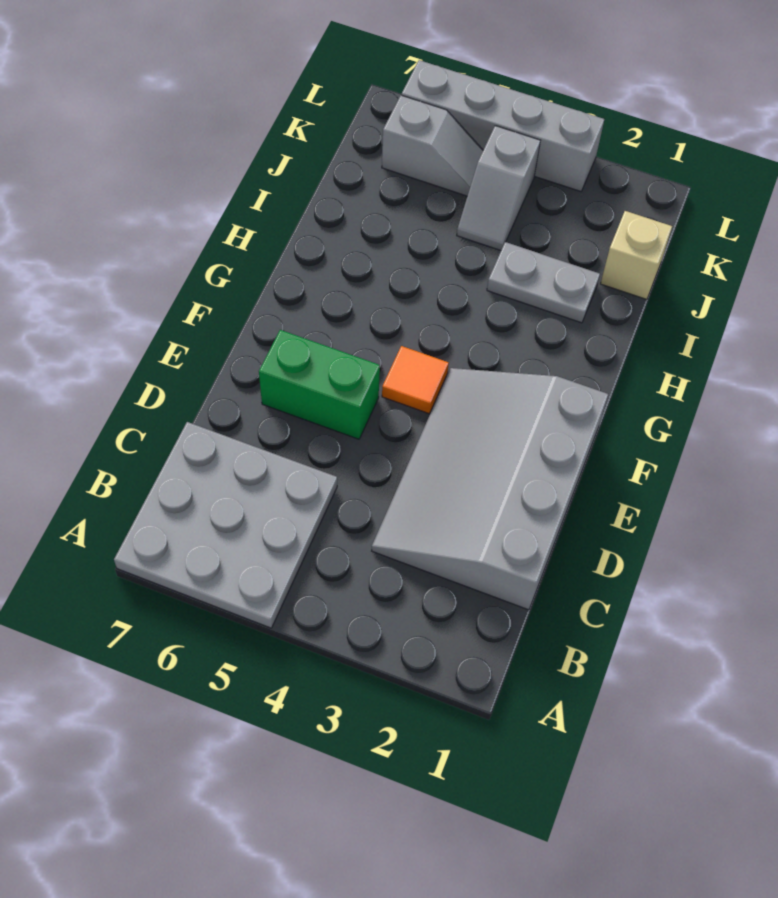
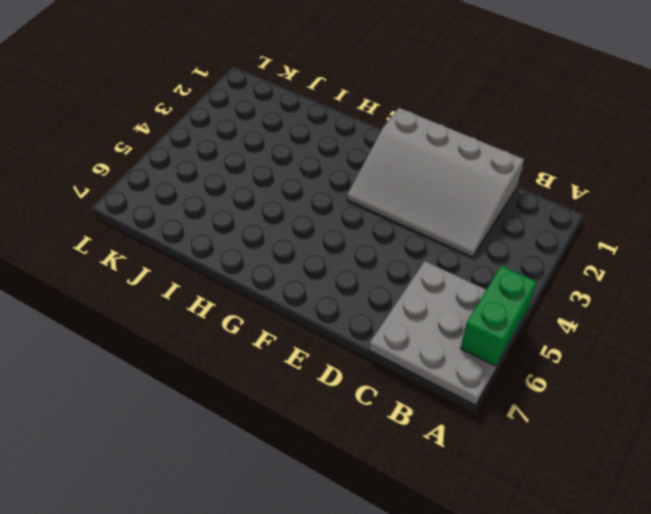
green brick A5:A6 level 2 -> green brick E5:E6 level 1
none -> orange tile F4 level 1
none -> grey plate I2:I3 level 1

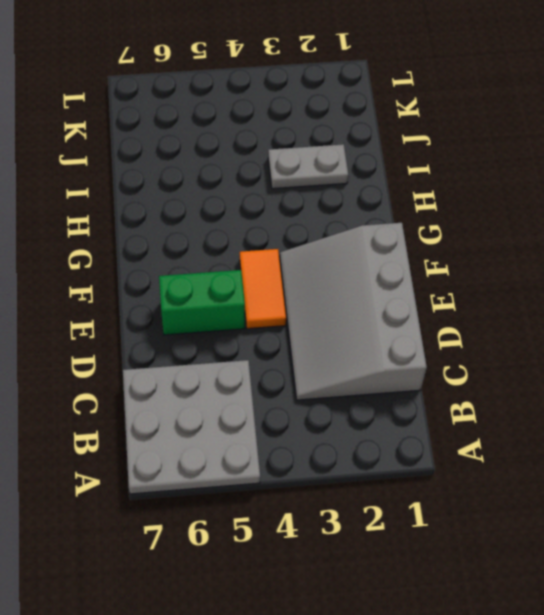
orange tile E4:F4 level 1 -> orange tile F4 level 1
none -> tan brick J1 level 1
none -> grey slope J4:K4 level 1 top K

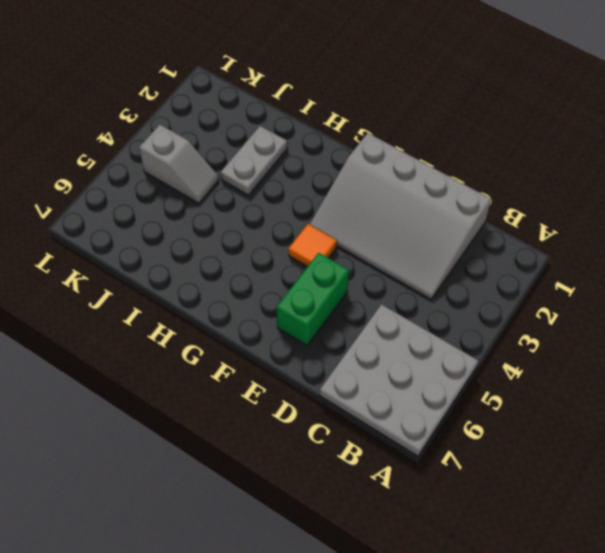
none -> tan brick J1 level 1
none -> grey slope K5:K6 level 1 top 6

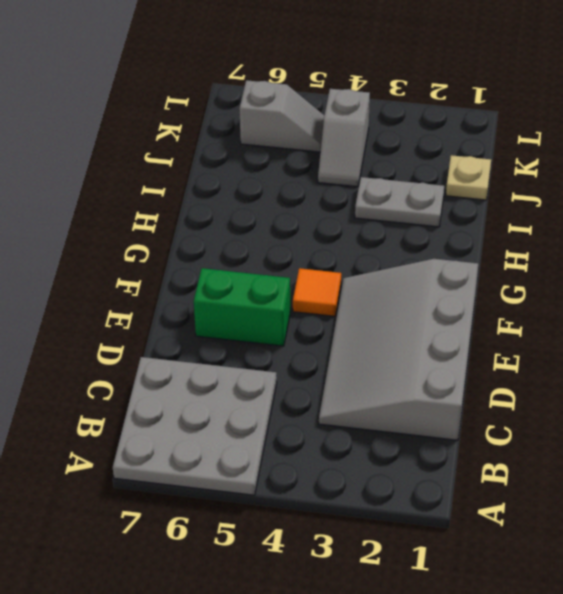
tan plate J1 level 1 -> tan brick J1 level 1
none -> grey brick L3:L6 level 1

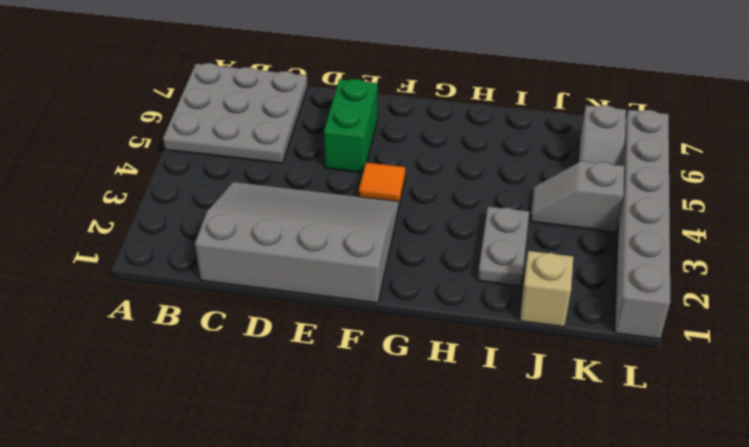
grey brick L1:L6 level 1 -> grey brick L3:L6 level 1

